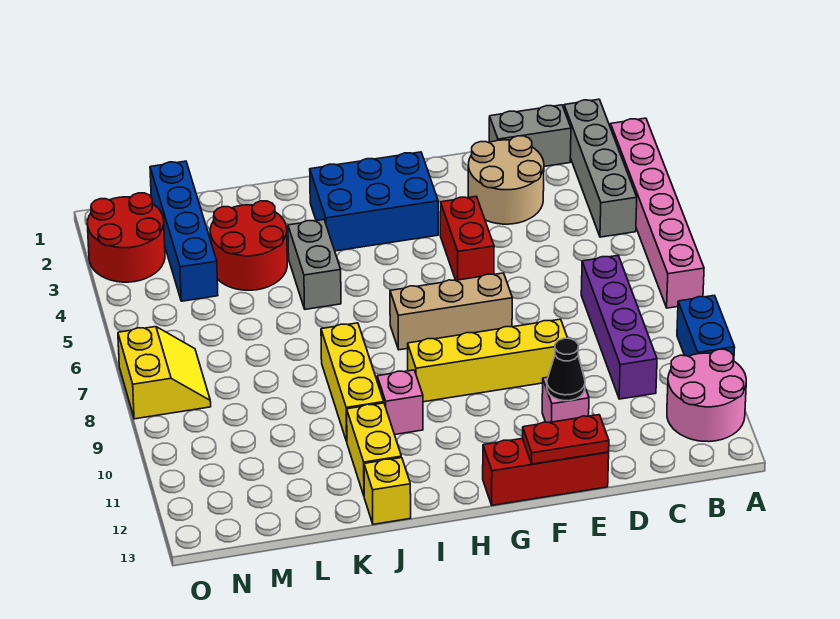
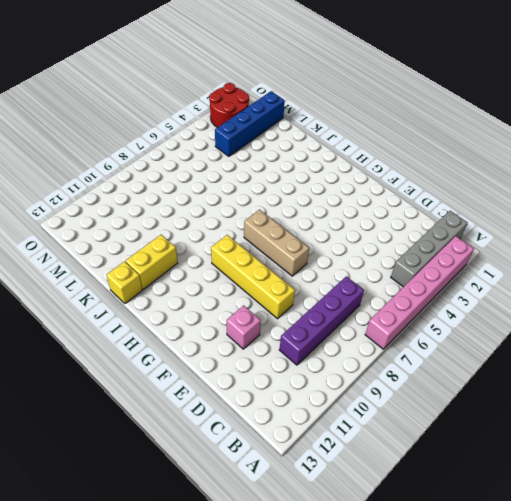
none -> blue brick A9:A10 level 1
none -> pink round brick A11:B12 level 1
none -> grey brick C1:D1 level 1

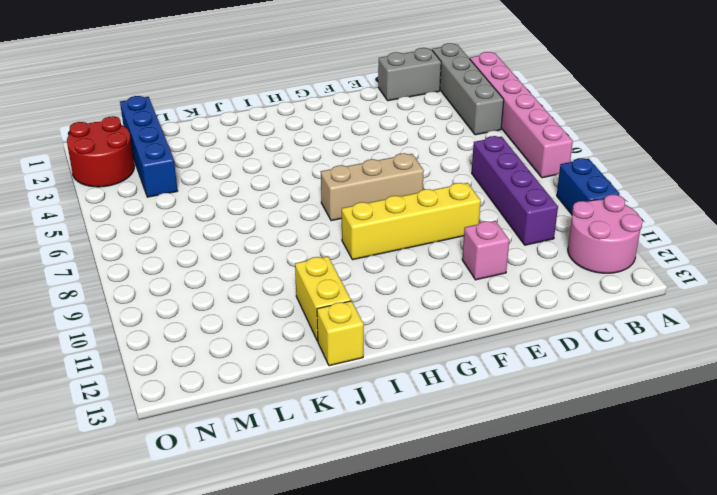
none -> tan round brick D2:E3 level 1
none -> red brick E13:G13 level 1
none -> red brick F4:F5 level 1

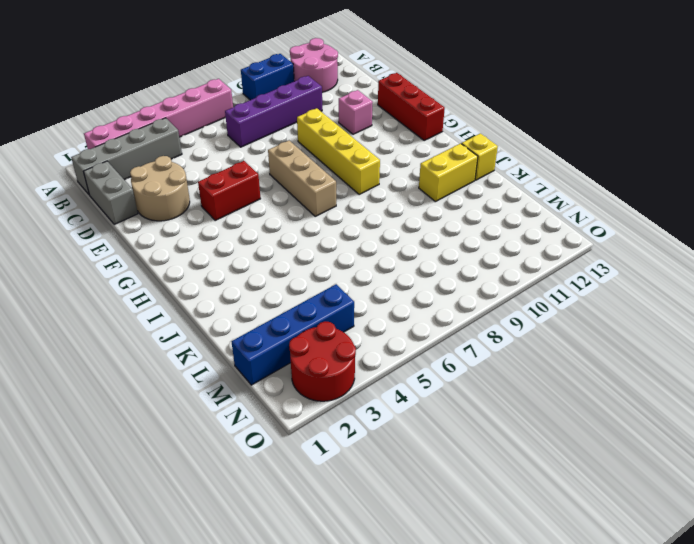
none -> blue brick G2:I3 level 1
none -> pink brick I10 level 1
none -> grey brick J4:J5 level 1

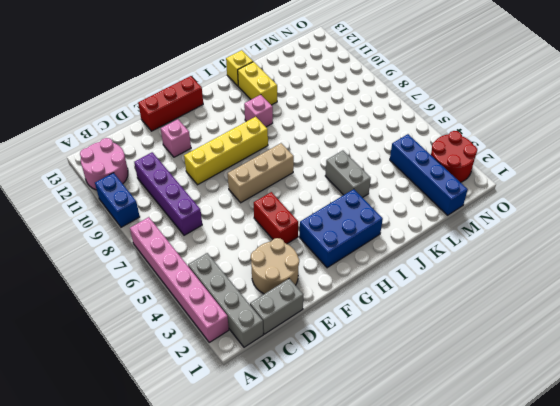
none -> yellow brick J8:J10 level 1
none -> red round brick K3:L4 level 1
none -> yellow slope N7:O8 level 1 top O

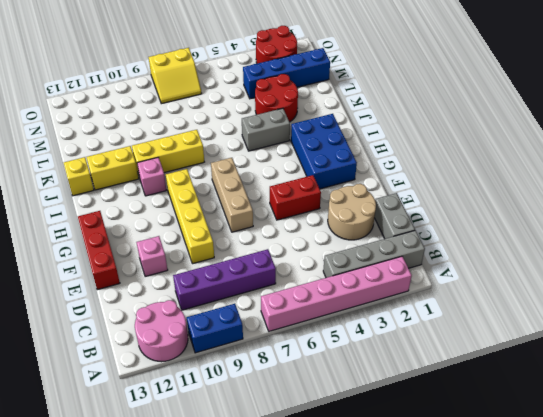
none -> black cone E11 level 2
none -> red plate E13:F13 level 2

